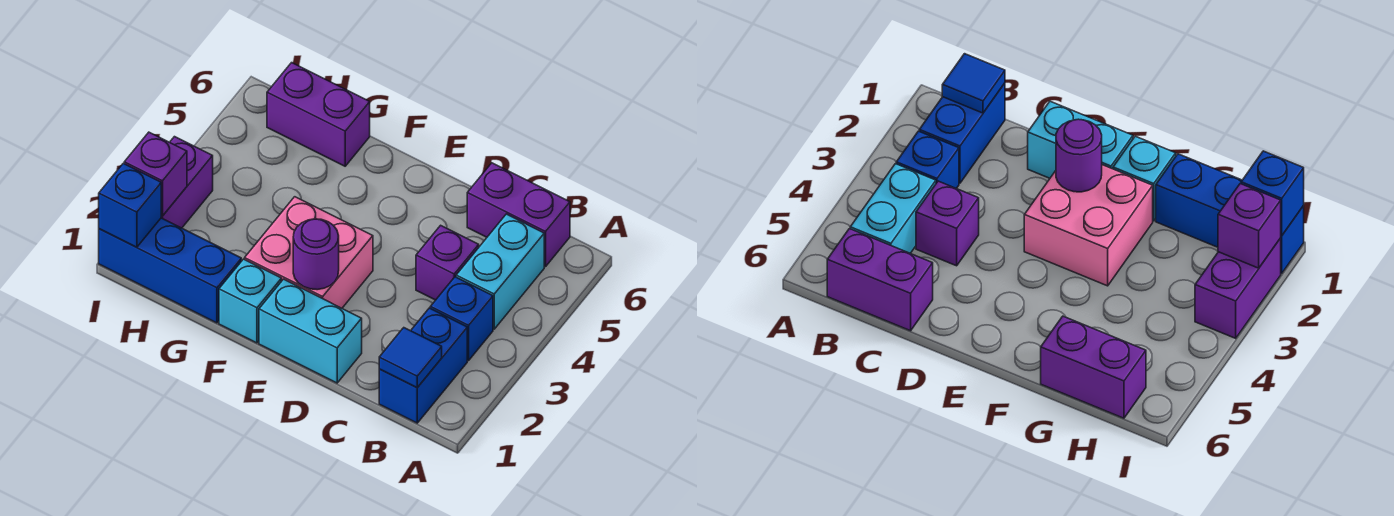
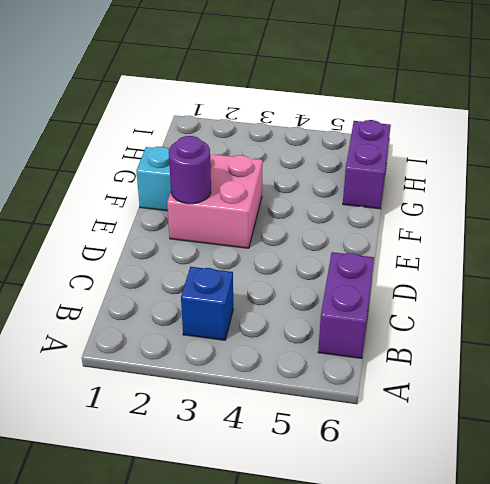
none -> blue brick B1:B2 level 1
none -> cyan brick B4:B5 level 1
none -> purple brick C4 level 1

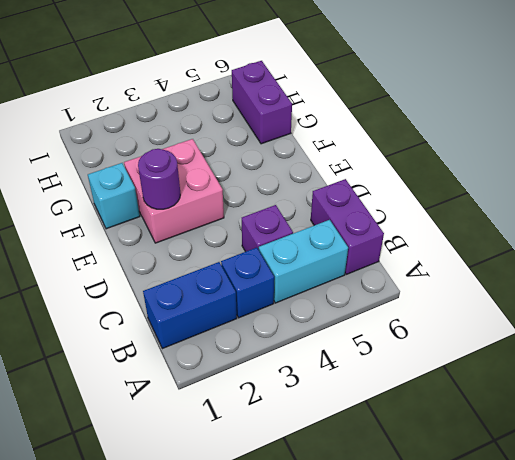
none -> cyan brick D1:E1 level 1
none -> blue brick G1:I1 level 1
none -> purple brick I2:I3 level 1

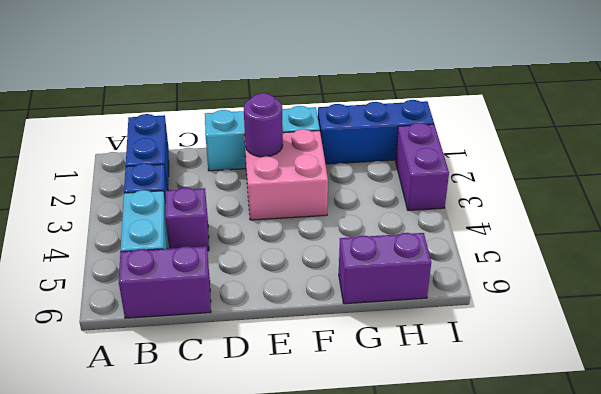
none -> blue tile B1 level 2
none -> blue brick I1 level 2
none -> purple brick I2 level 2

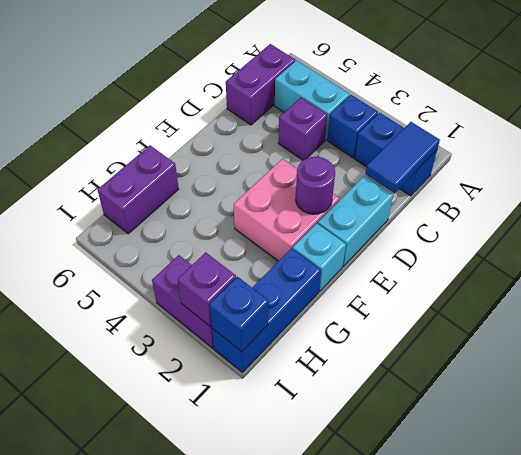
blue tile B1:C1 level 2 -> blue tile B1 level 2

